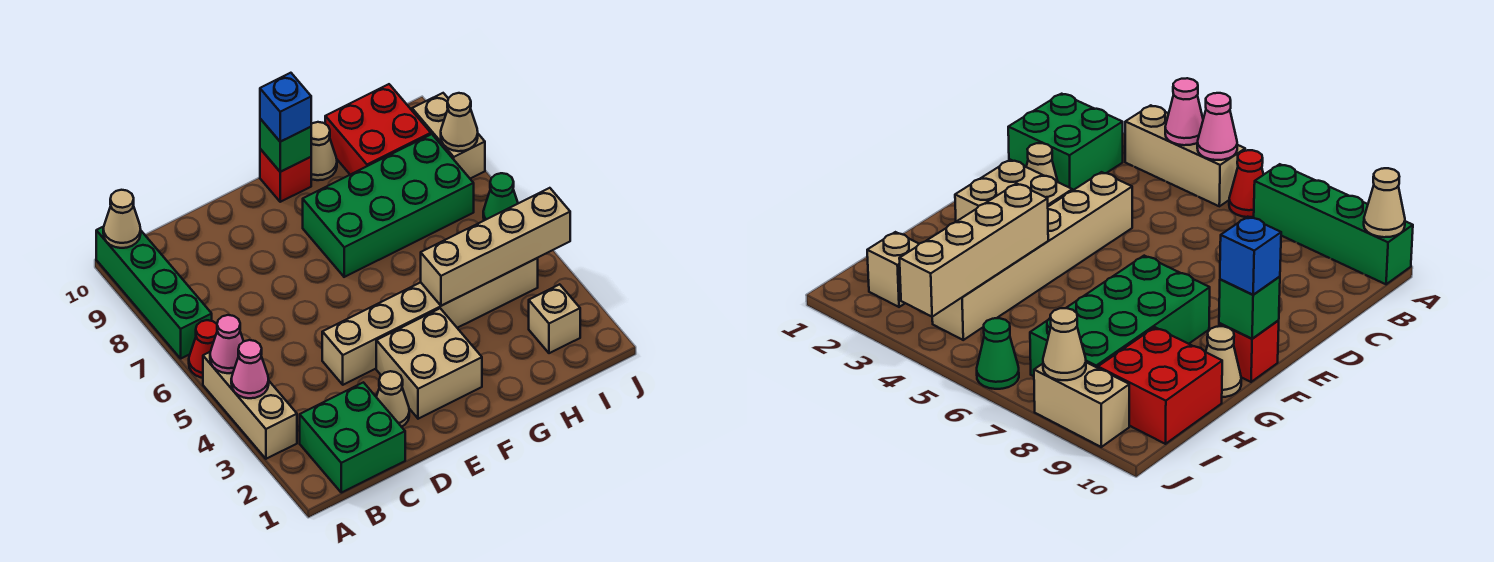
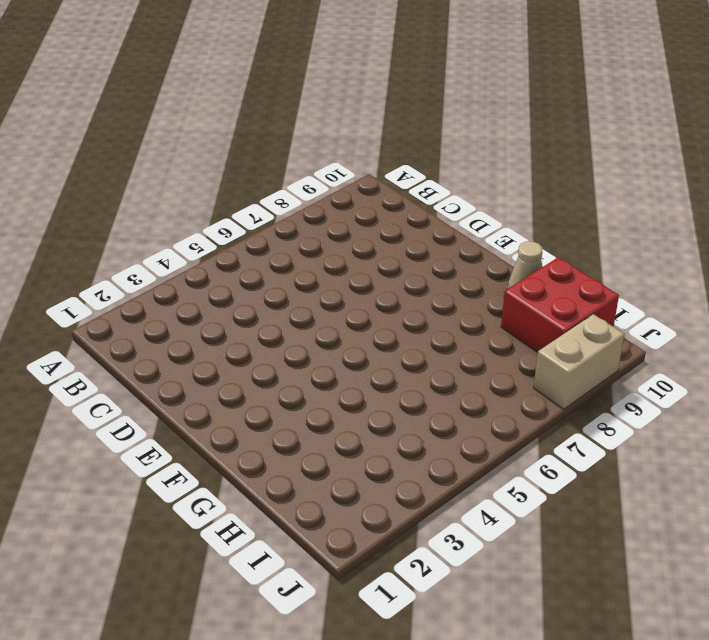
none -> tan brick A3:A5 level 1
none -> red cone A6 level 1
none -> green brick A7:A10 level 1

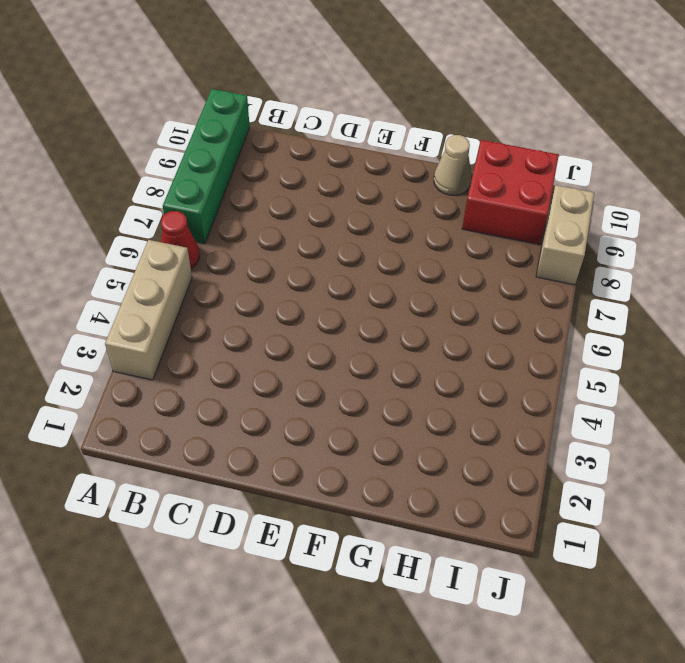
none -> green brick B1:C2 level 1
none -> tan cone D2 level 1
none -> tan brick D4:I4 level 1

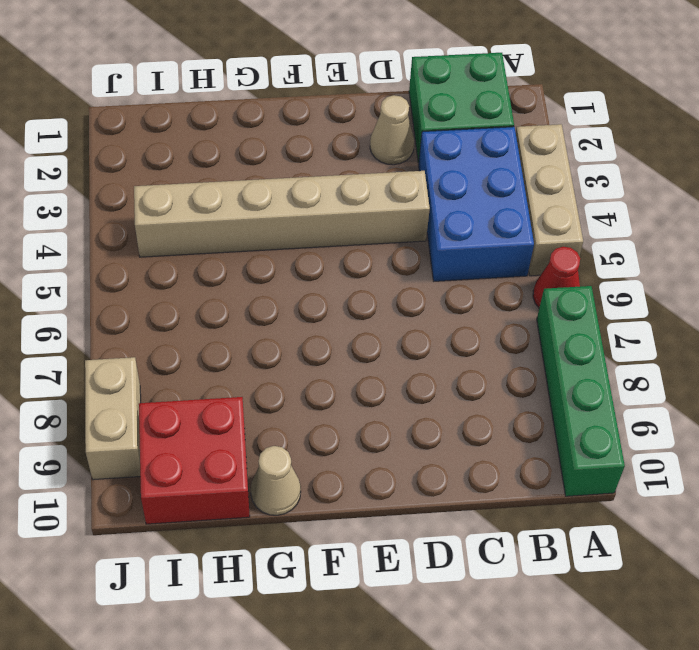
blue brick B3:C5 level 1 -> none
none -> tan brick E2:F3 level 1
none -> green brick F7:I8 level 1
none -> red brick F10 level 1

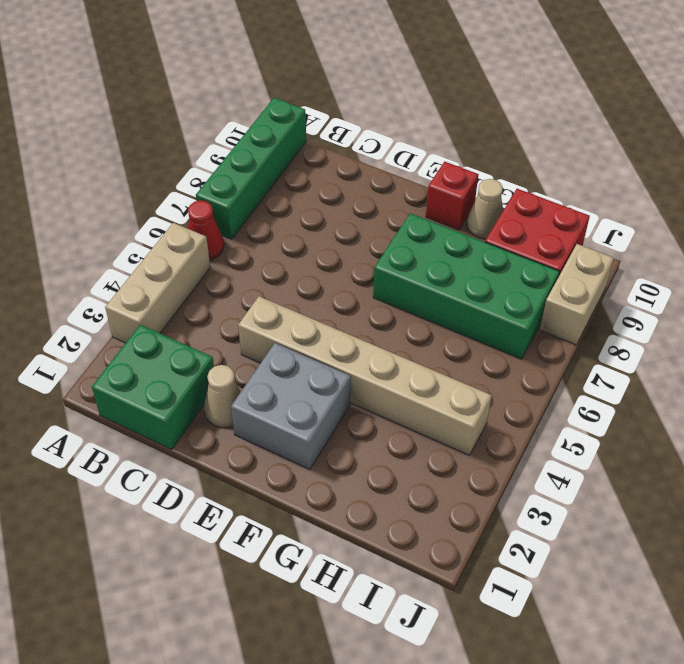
grey brick E2:F3 level 1 -> tan brick E2:F3 level 1
none -> tan brick I2 level 1
none -> green cone J6 level 1
none -> pink cone A4 level 2

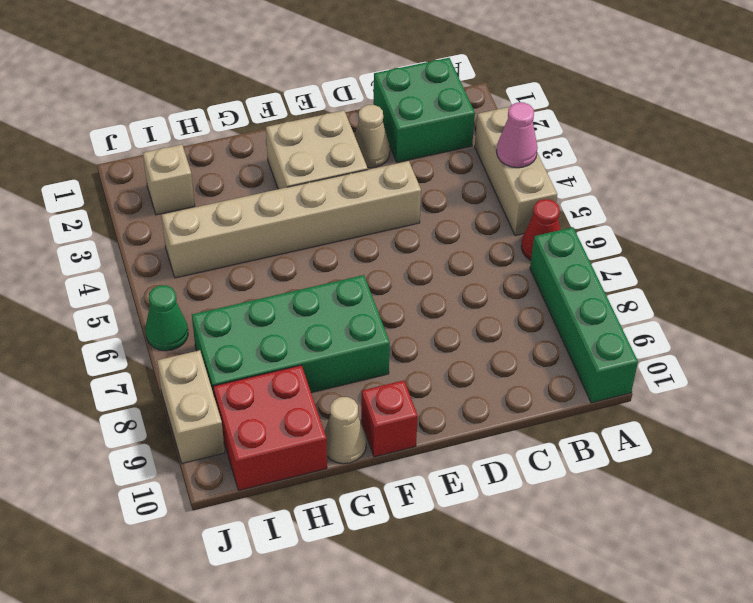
none -> pink cone A5 level 2
none -> tan cone A10 level 2
none -> green brick F10 level 2

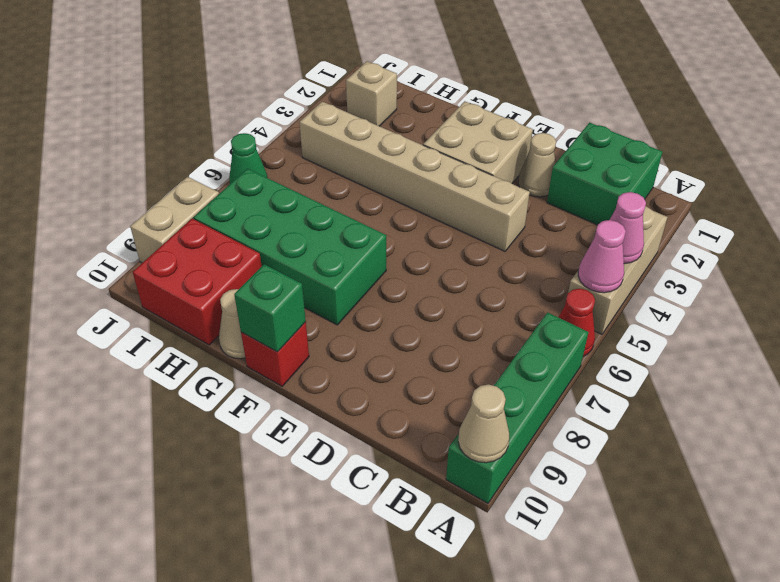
none -> tan brick G4:J4 level 2
none -> tan cone J8 level 2
none -> blue brick F10 level 3

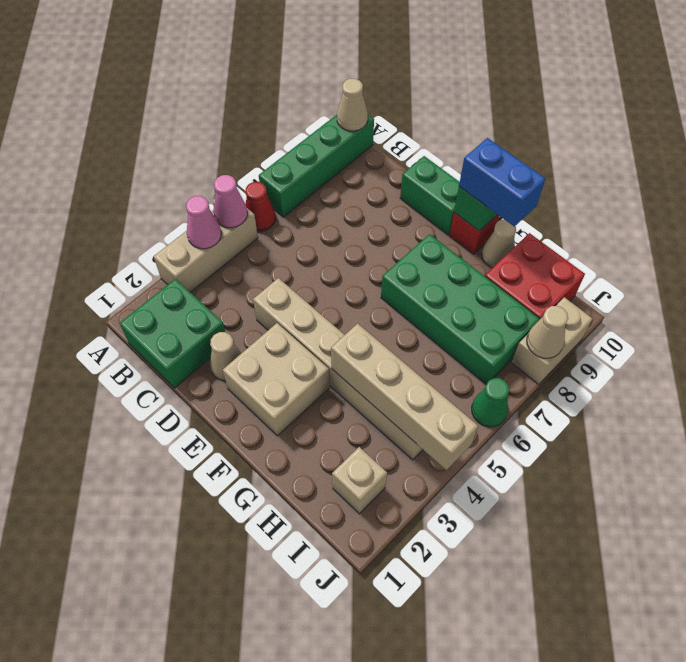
green brick D10:E10 level 1 -> none
blue brick F10:G10 level 3 -> blue brick F10 level 3

